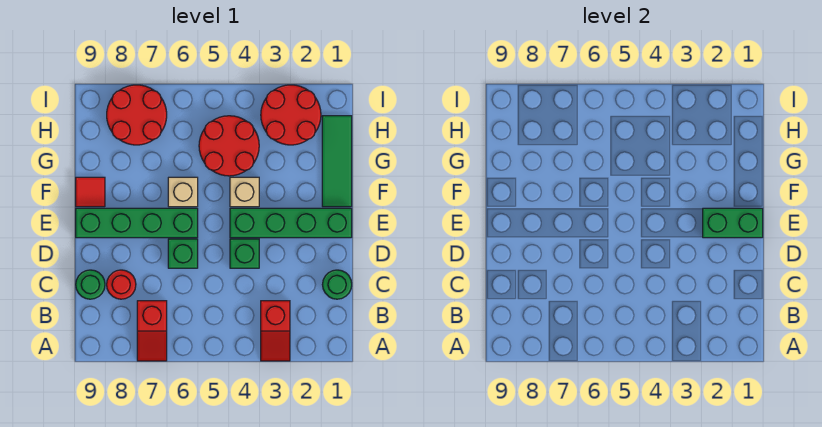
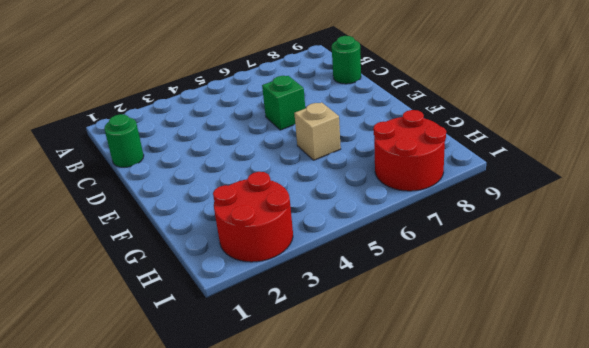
none -> red slope A3:B3 level 1 top B
none -> red slope A7:B7 level 1 top B
none -> red round brick C8 level 1

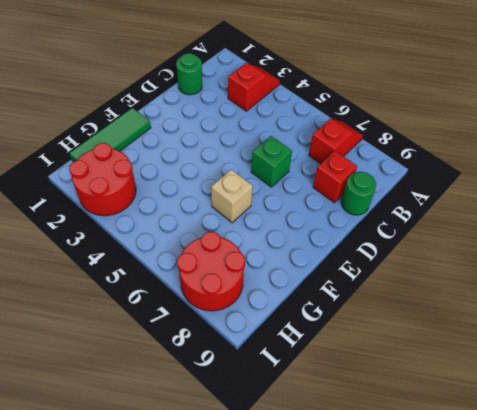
red brick C8 level 1 -> red round brick C8 level 1
none -> green brick D4 level 1
none -> green brick E1:E4 level 1
none -> green brick E6:E9 level 1

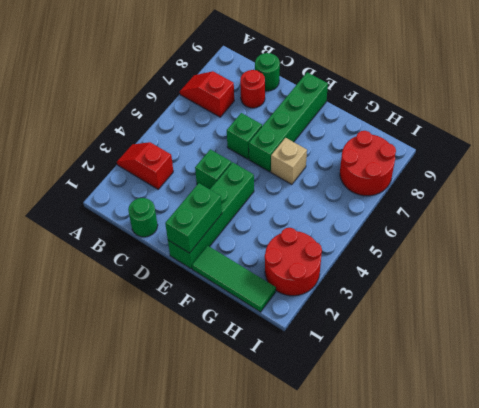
none -> tan brick F4 level 1
none -> red tile F9 level 1
none -> red round brick G4:H5 level 1

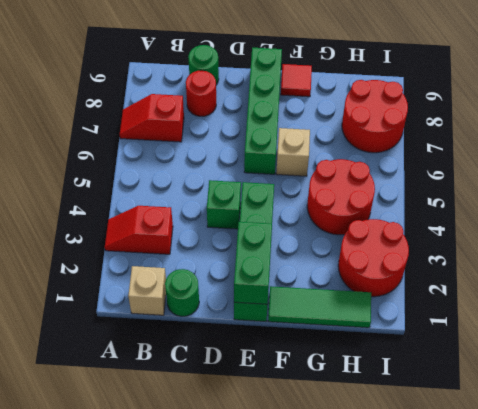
tan brick B1 level 1 -> tan brick F4 level 1
none -> green brick D6 level 1

